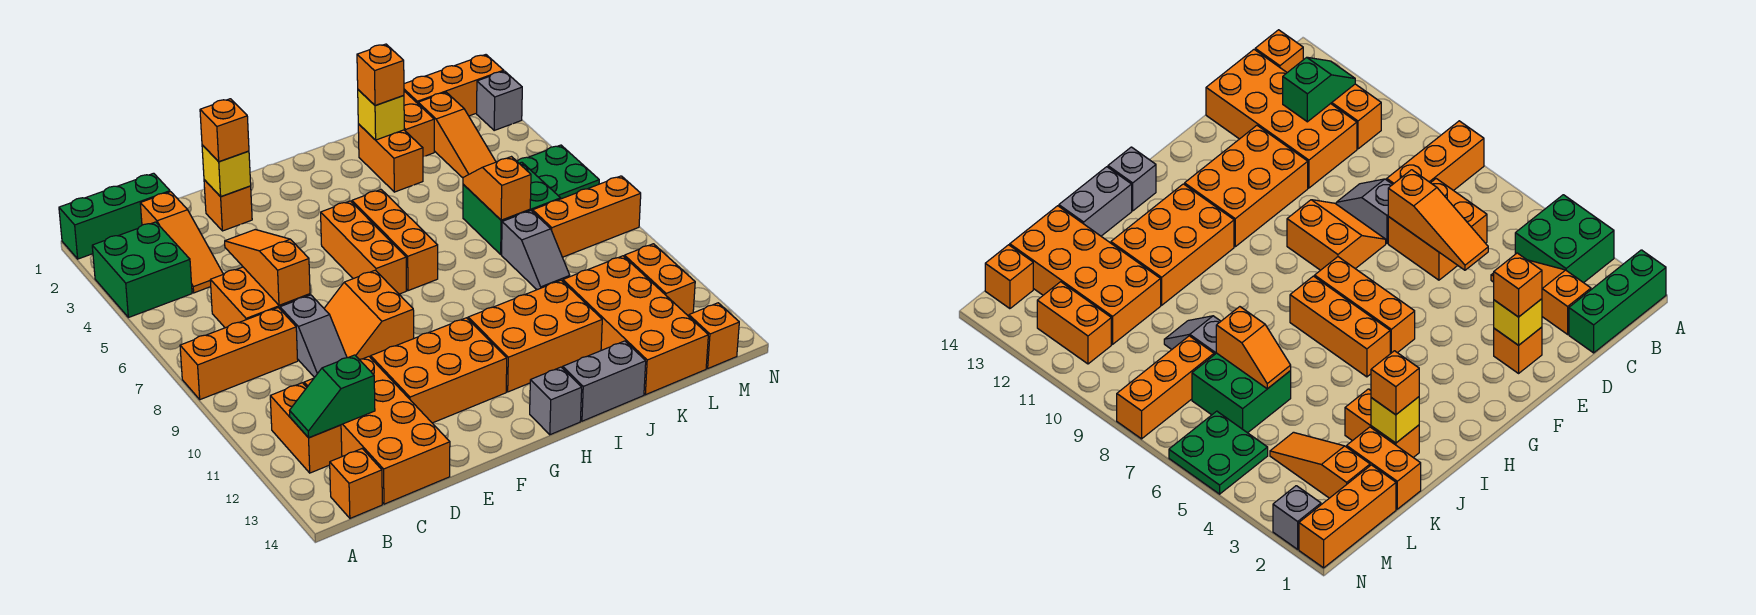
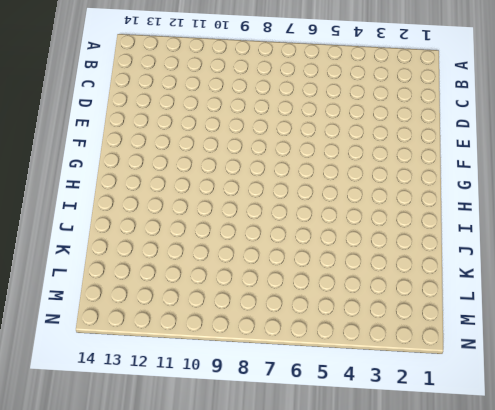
none -> green brick A1:C1 level 1
none -> green brick A3:B4 level 1
none -> orange brick A8:C8 level 1
none -> orange brick B11:B12 level 1

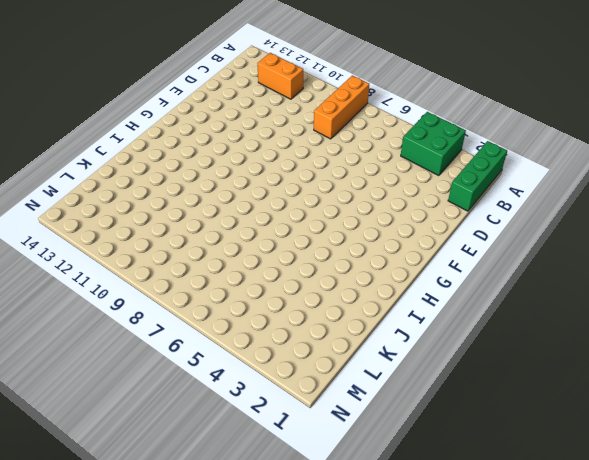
none -> orange brick B14 level 1
none -> orange slope C2:C4 level 1 top 2
none -> orange brick C6:D7 level 1
none -> orange brick C11:D14 level 1

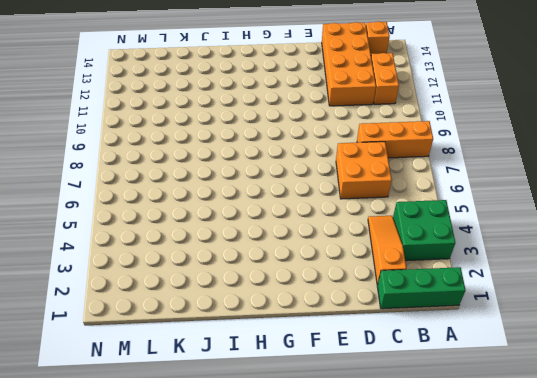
none -> grey slope D8:D9 level 1 top 8
none -> orange brick E2 level 1
none -> orange slope E8:F9 level 1 top F
none -> orange brick E11:G12 level 1

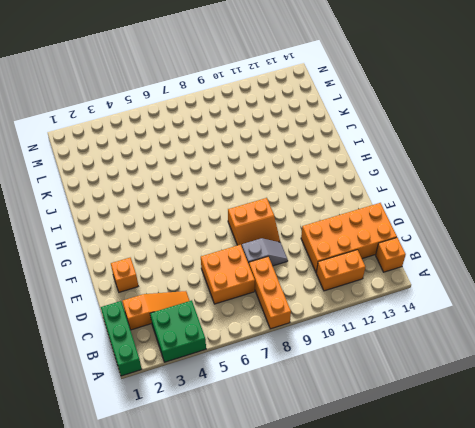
none -> orange brick E11:G12 level 1
none -> orange brick G5:G7 level 1
none -> orange brick H5:H7 level 1
none -> orange brick H11:J12 level 1

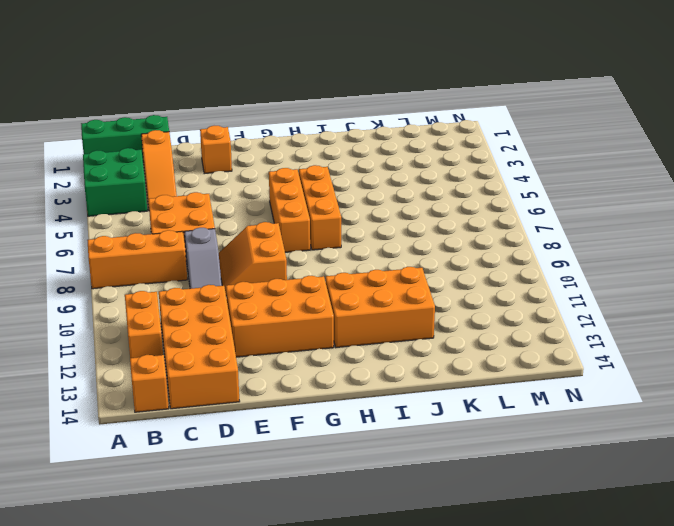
none -> grey brick H14 level 1
none -> grey brick I14:J14 level 1
none -> orange brick J2:J3 level 1
none -> orange brick K1:K2 level 1

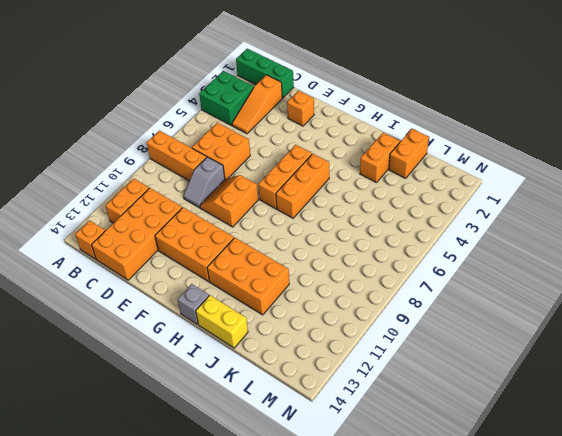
yellow brick I14:J14 level 1 -> grey brick I14:J14 level 1
none -> green brick K6:L7 level 1
none -> grey slope K8:K9 level 1 top 8
none -> orange brick K11:L14 level 1
none -> orange brick L1:N1 level 1

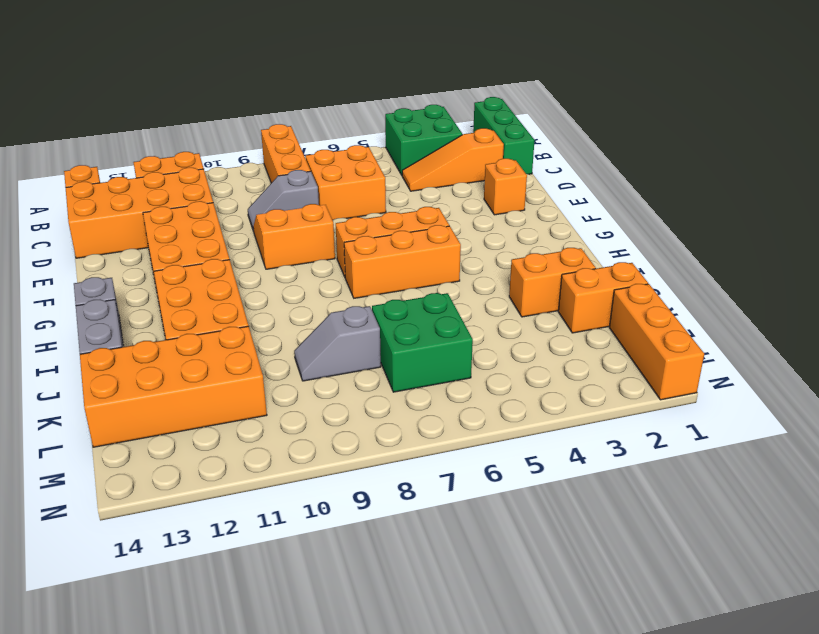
none -> orange slope L2:L4 level 1 top 2
none -> orange brick L8:N8 level 1
none -> green plate M5:N6 level 1
none -> orange brick M11:M12 level 1

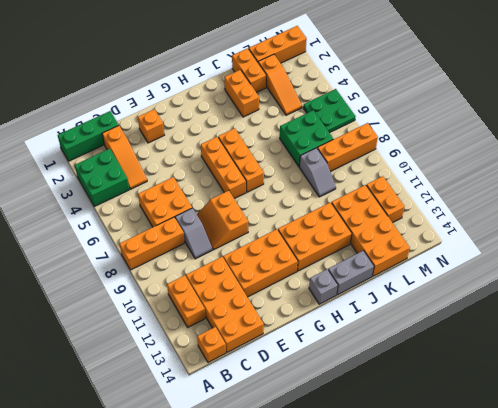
none -> orange brick M14 level 1
none -> grey brick N2 level 1
none -> green slope B12:C12 level 2 top C
none -> orange slope D5:D7 level 2 top 7

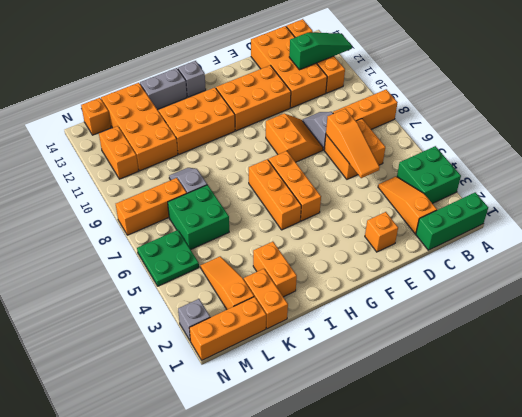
green slope A12:C12 level 2 top C -> green slope B12:C12 level 2 top C
none -> yellow brick E2 level 2
none -> yellow brick J2 level 2
none -> orange slope K6:K7 level 2 top 7
none -> orange brick E2 level 3

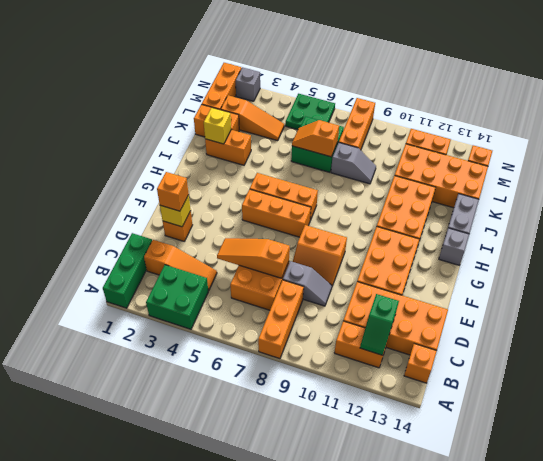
none -> orange brick J2 level 3

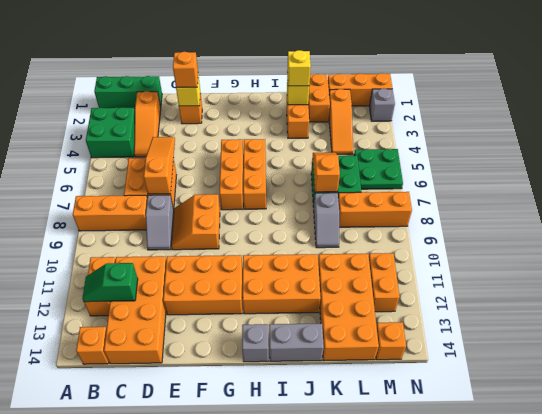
yellow brick J2 level 3 -> orange brick J2 level 3

